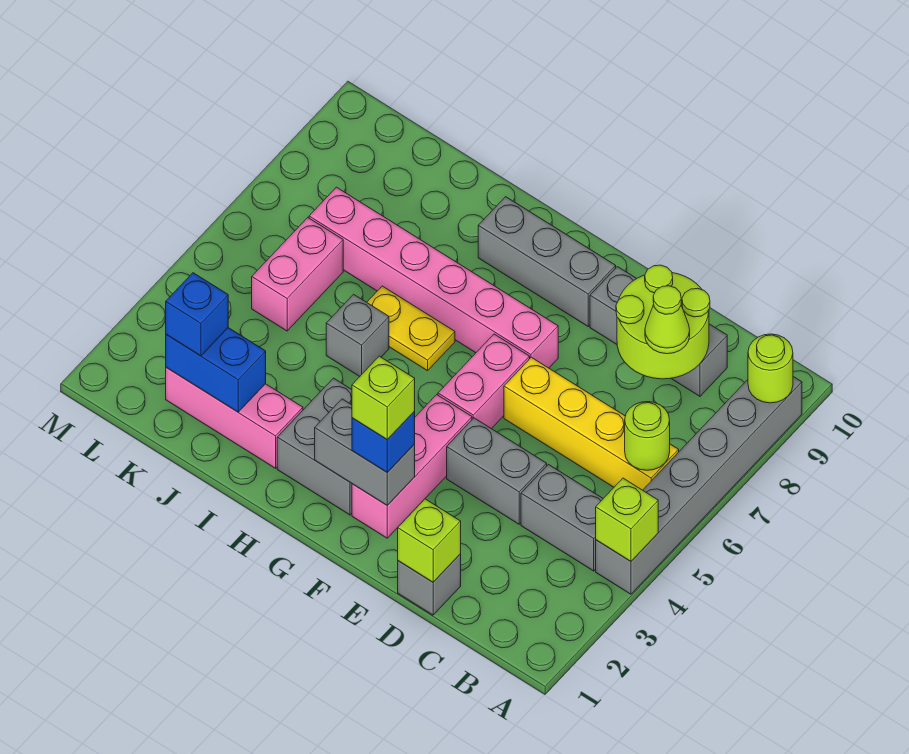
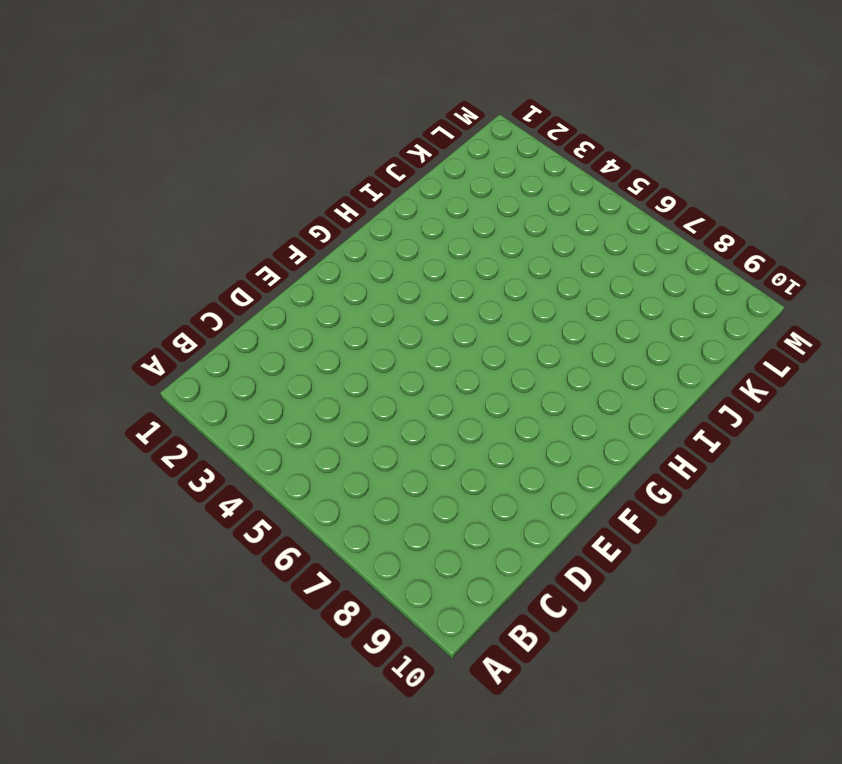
none -> grey brick A4:A9 level 1
none -> grey brick B4:C4 level 1
none -> yellow brick B6:E6 level 1

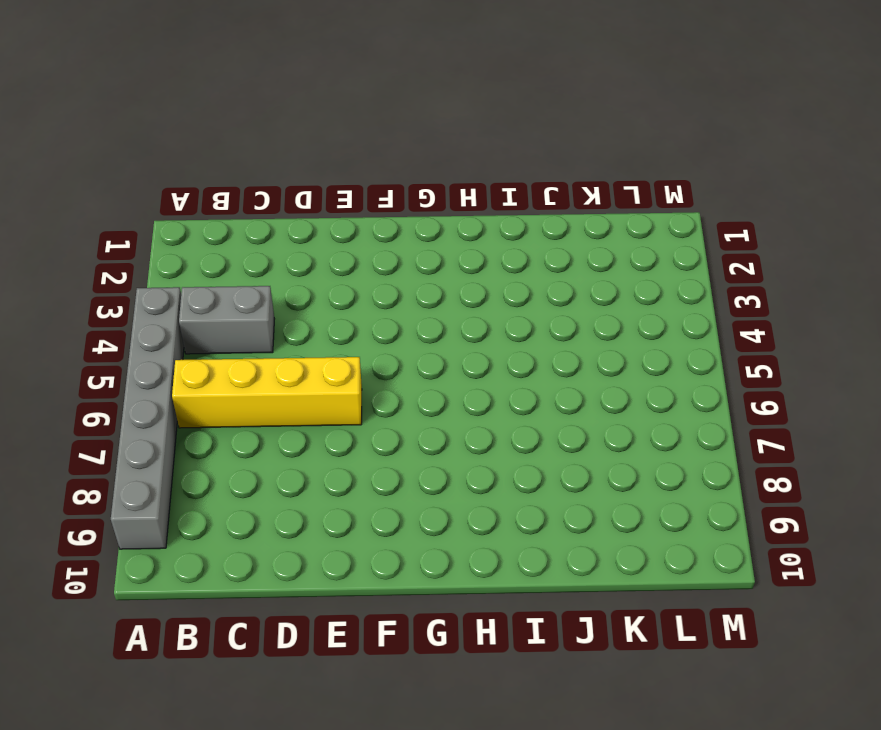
none -> grey brick C9:E9 level 1
none -> grey brick D1 level 1
none -> grey brick D4:E4 level 1

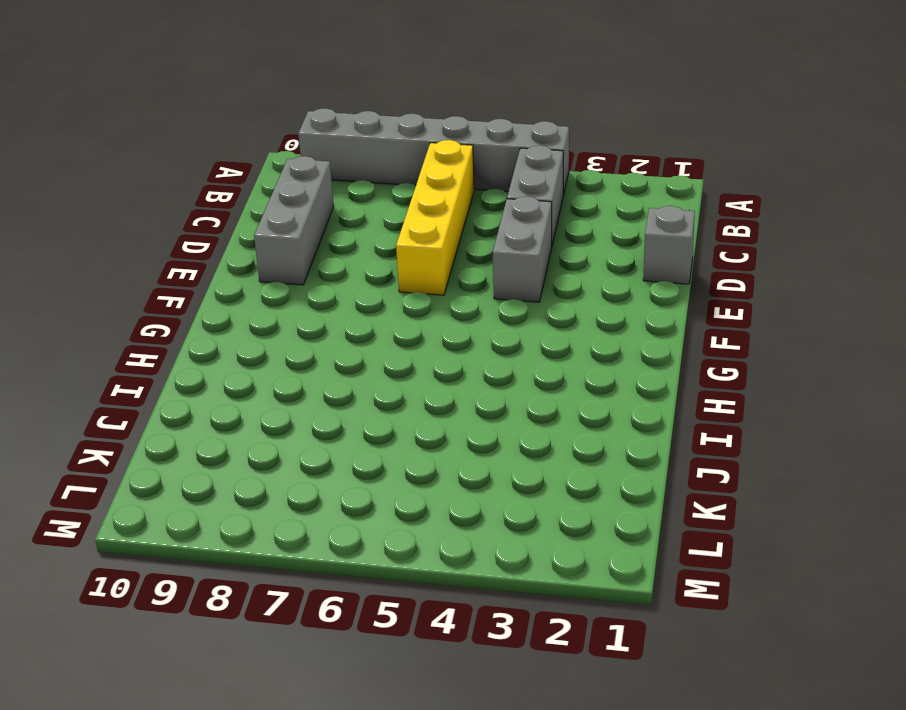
none -> pink brick F2:F4 level 1
none -> pink brick F5:F6 level 1
none -> pink brick F7:K7 level 1

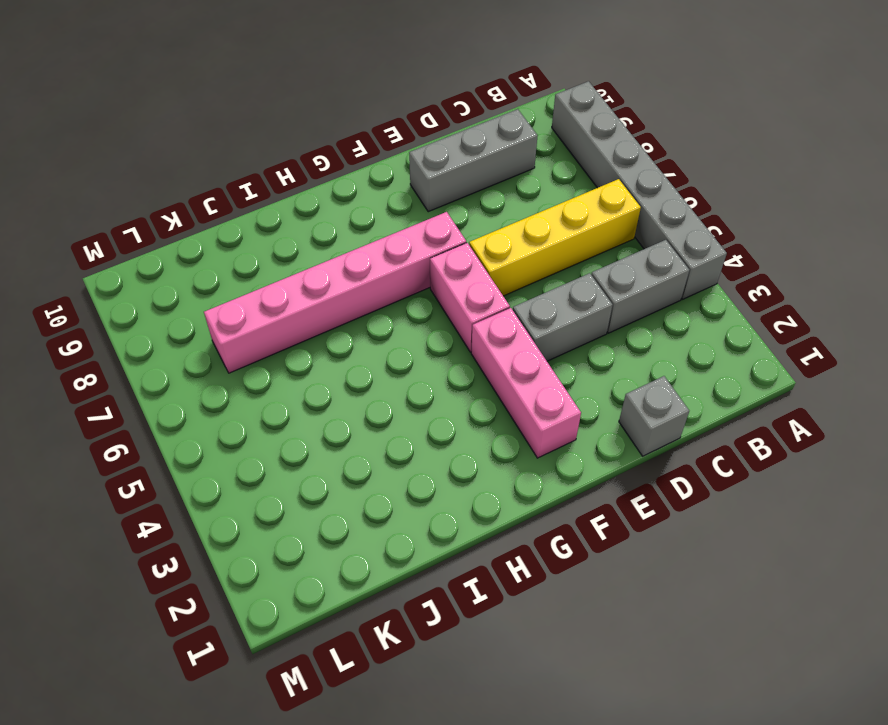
none -> grey brick F9:H9 level 1
none -> grey brick G2:H3 level 1
none -> yellow plate H6:I6 level 1

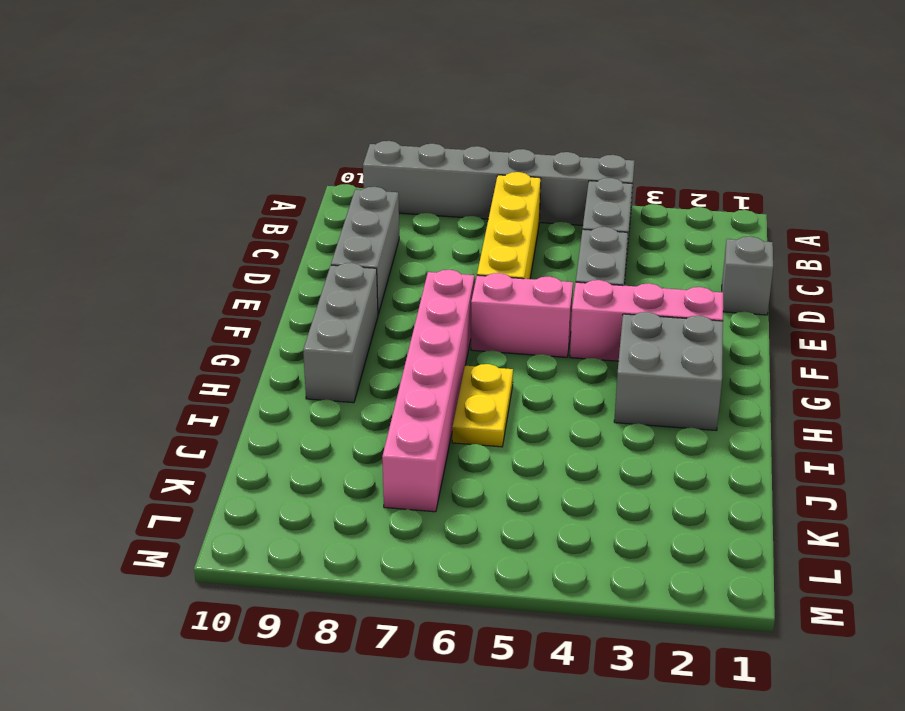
none -> pink brick I2:K2 level 1
none -> grey brick I5 level 1
none -> pink brick K5:K6 level 1

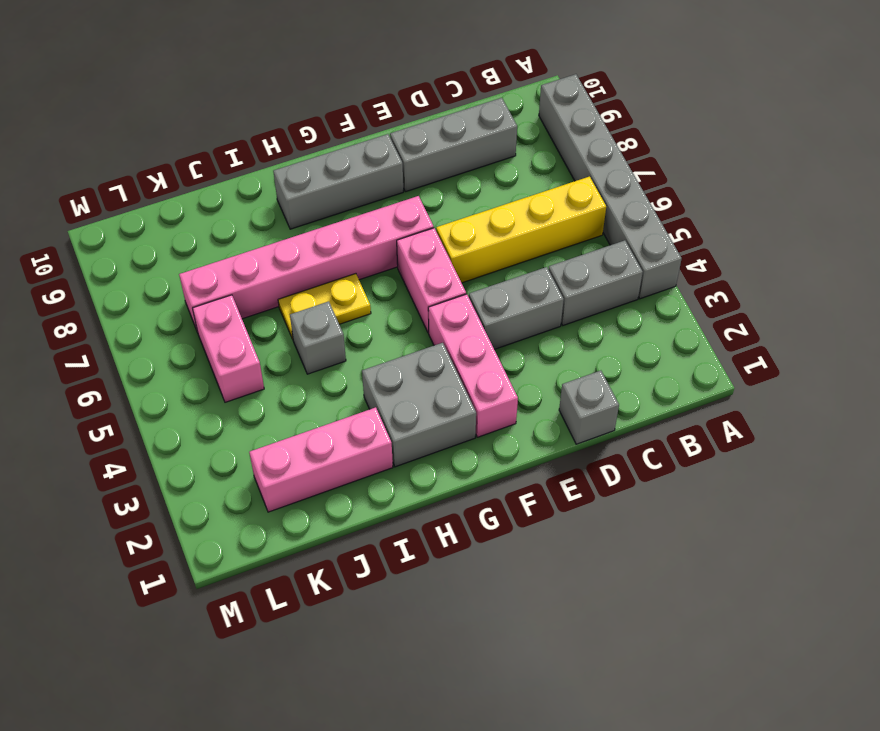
none -> lime brick A4 level 2
none -> lime round brick A9 level 2
none -> lime round brick B6 level 2

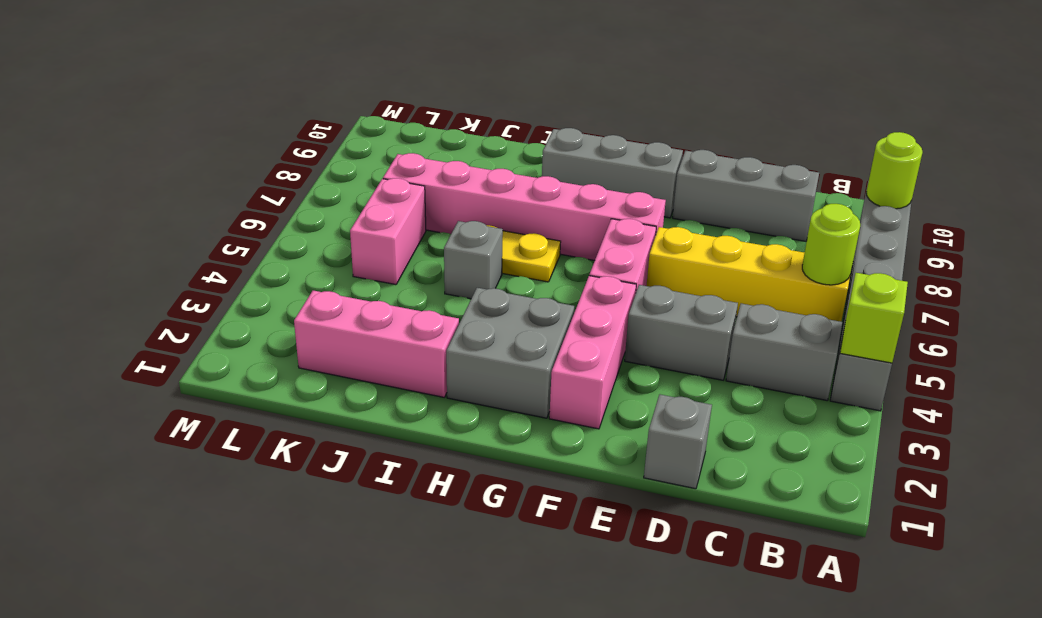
none -> lime round brick C8:D9 level 2
none -> lime brick D1 level 2
none -> grey brick F2:G2 level 2

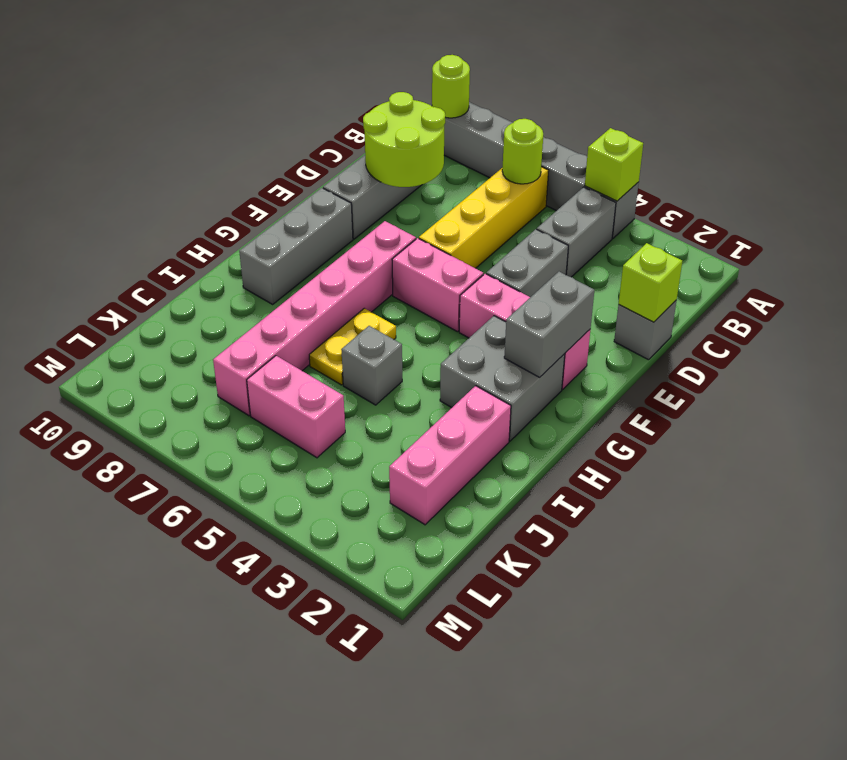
none -> blue brick J2:K2 level 2
none -> lime cone C8 level 3
none -> blue brick F2 level 3

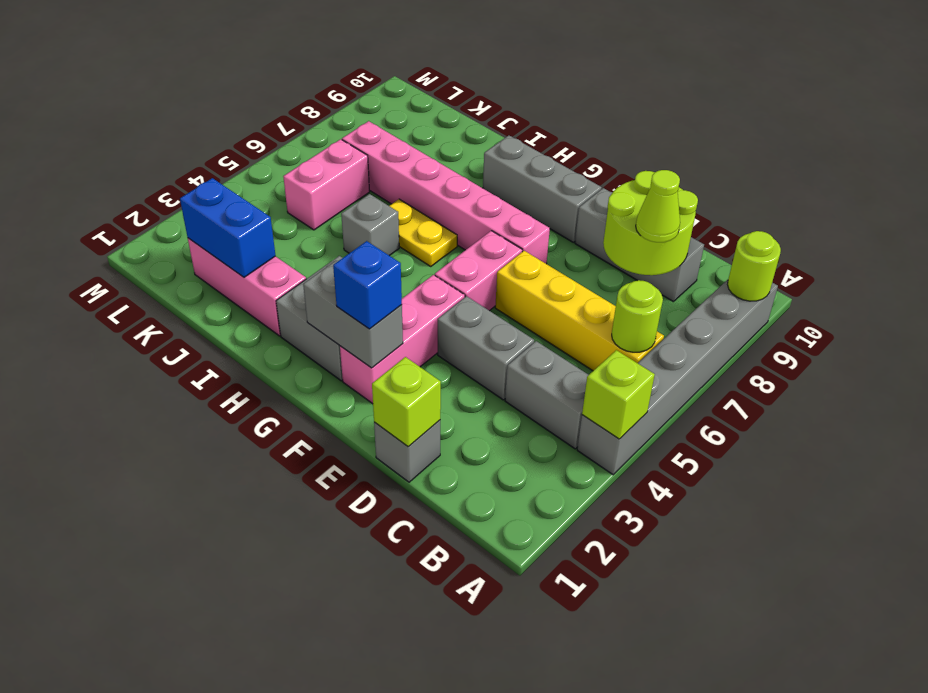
none -> blue brick K2 level 3
none -> lime brick F2 level 4

